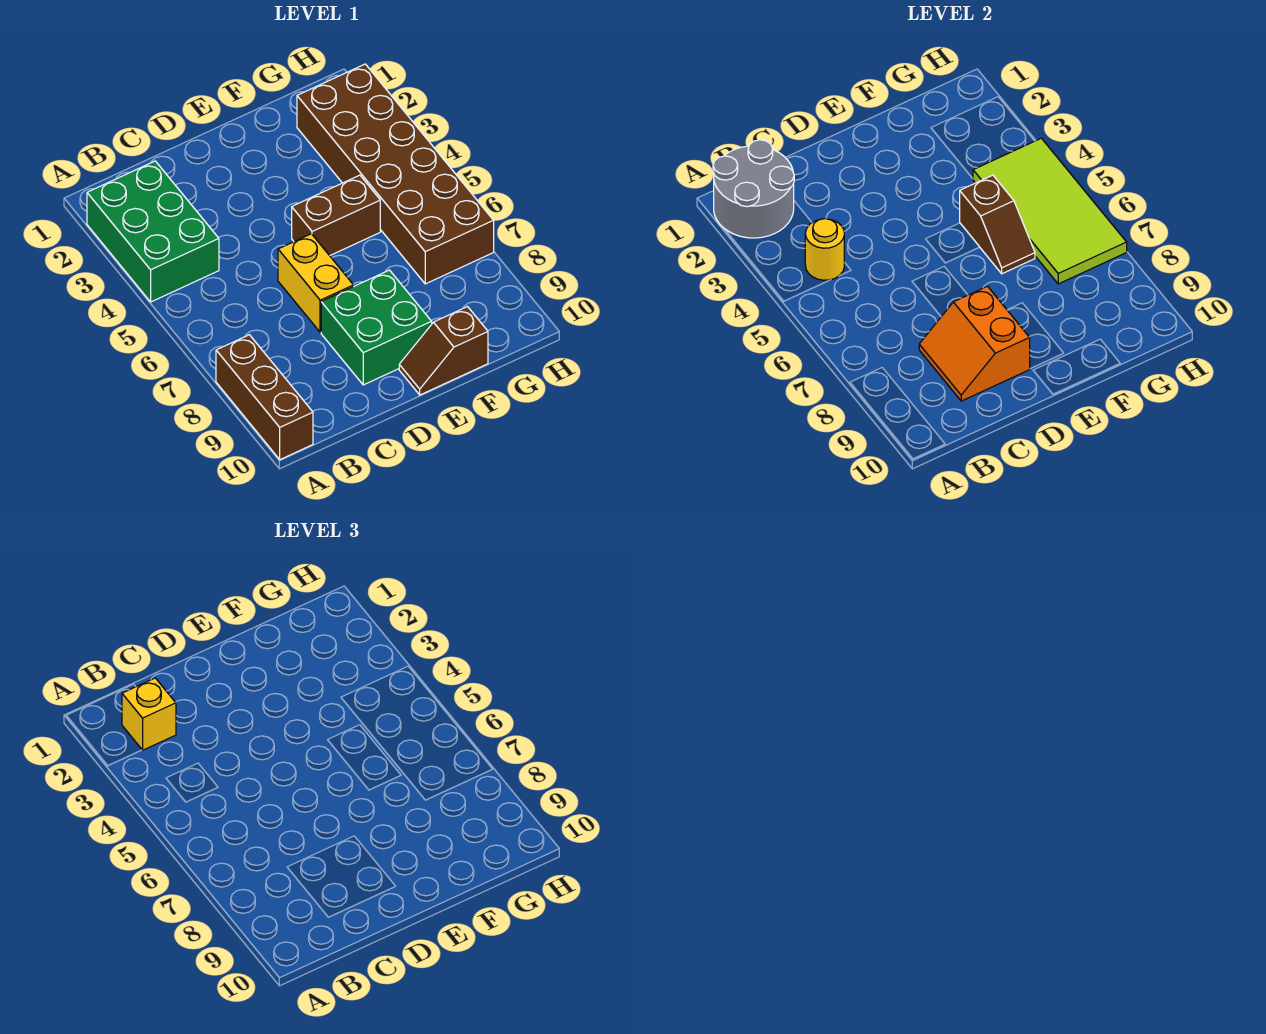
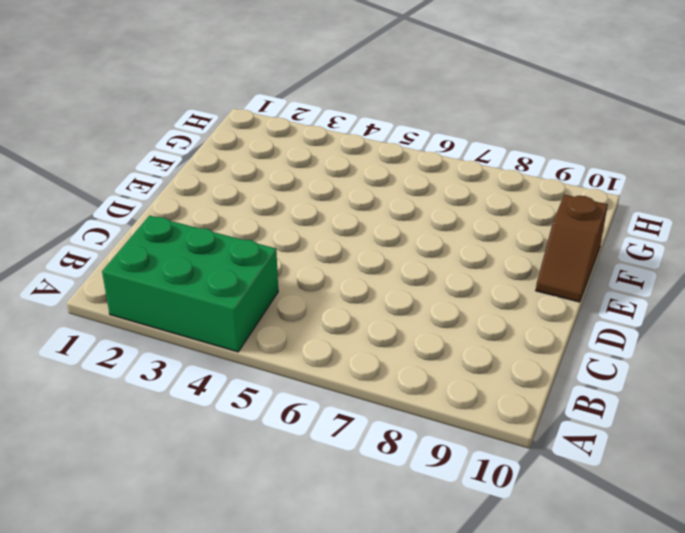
none -> brown brick A8:A10 level 1
none -> yellow brick D6:D7 level 1
none -> green brick D8:E9 level 1

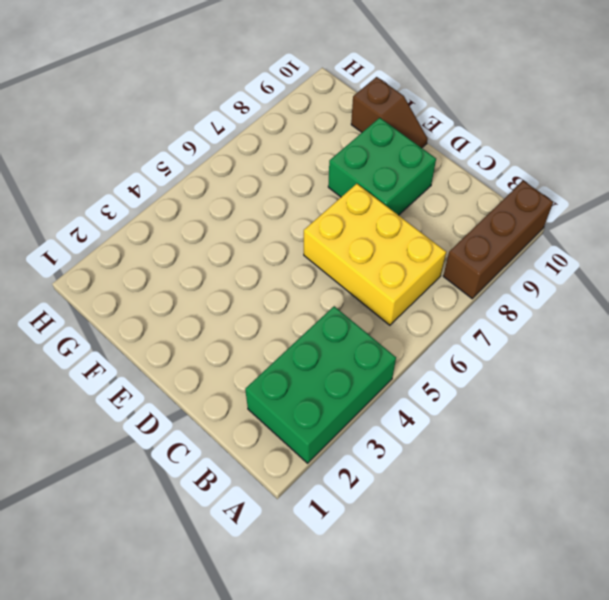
yellow brick B6:D7 level 1 -> yellow brick D6:D7 level 1
none -> brown brick E5:F5 level 1
none -> brown brick G2:H7 level 1
none -> grey round brick A1:B2 level 2

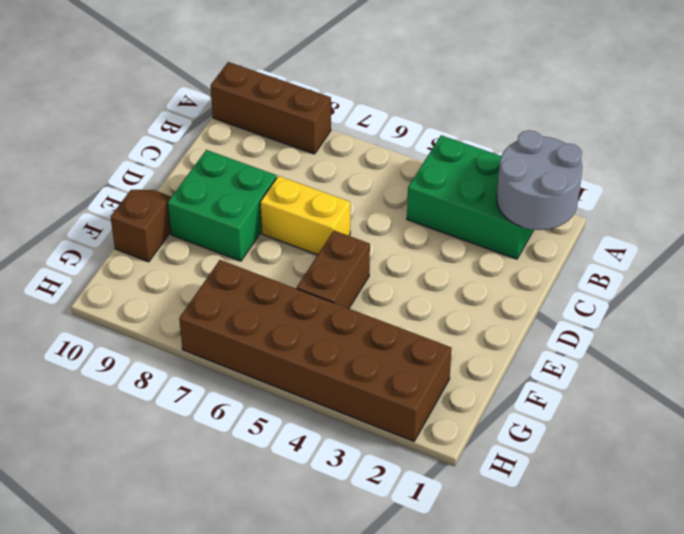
none -> yellow round brick B4 level 2
none -> orange slope C8:D9 level 2 top D
none -> brown slope F5:F6 level 2 top 5

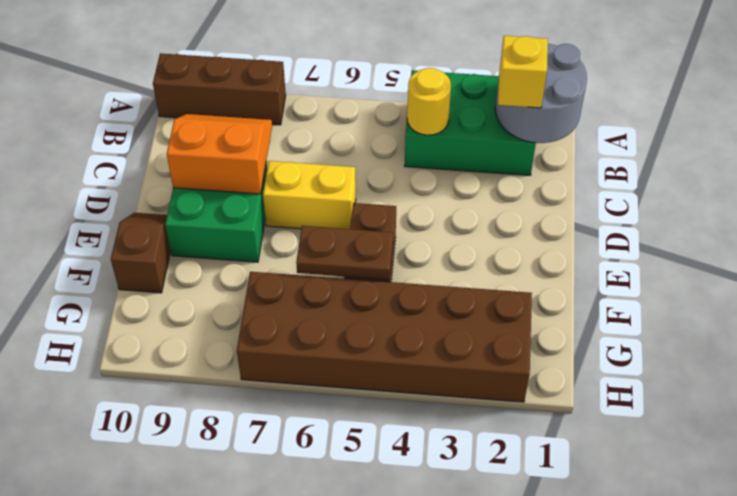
brown plate F5:F6 level 2 -> brown slope F5:F6 level 2 top 5
none -> lime tile G4:H7 level 2

